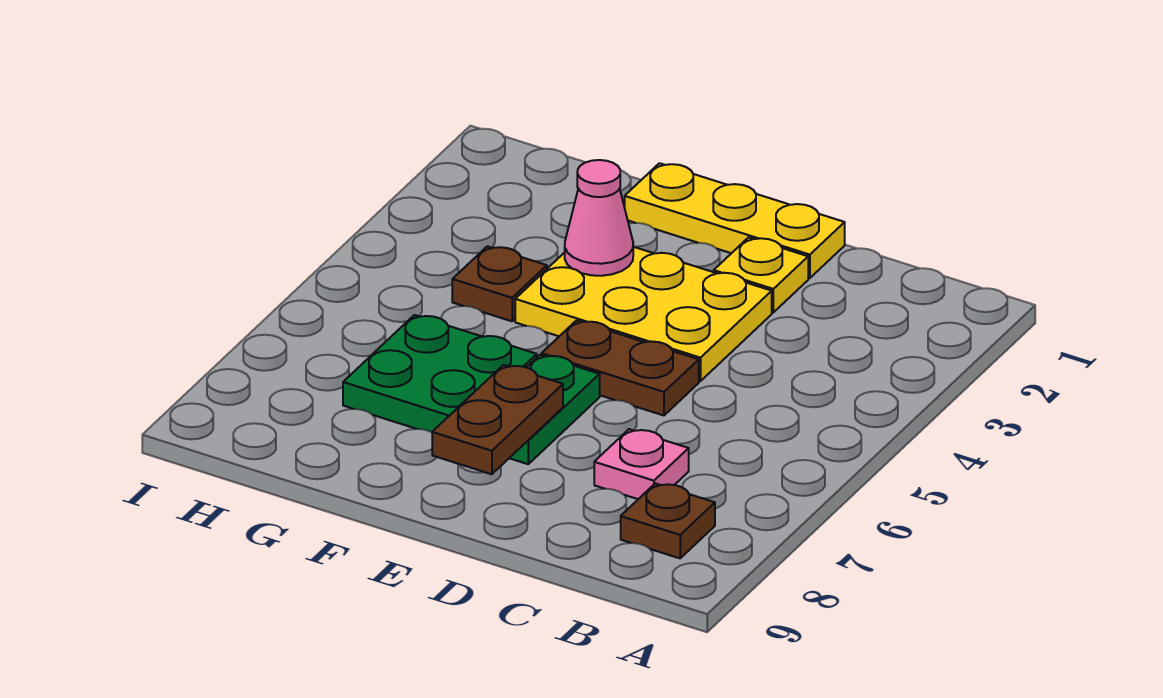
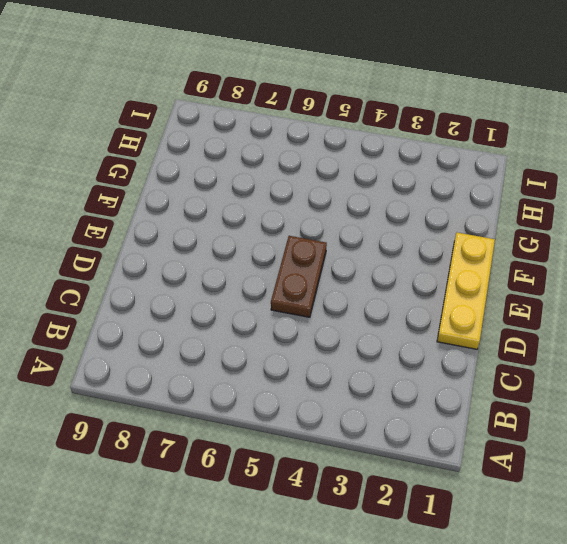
none -> brown plate B8 level 1
none -> pink plate C7 level 1

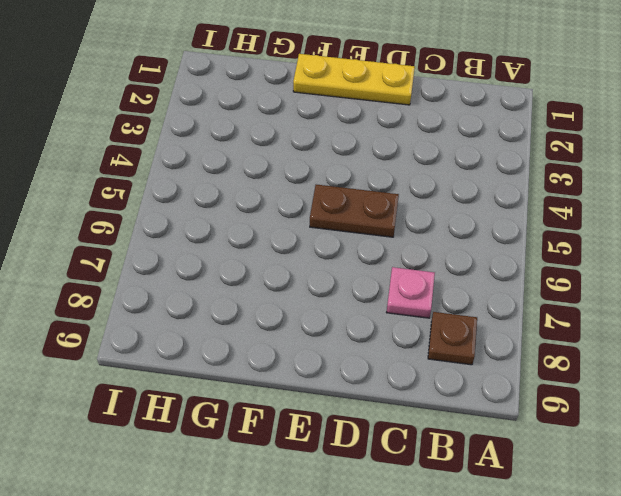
none -> yellow plate D2 level 1
none -> yellow plate D3:F4 level 1

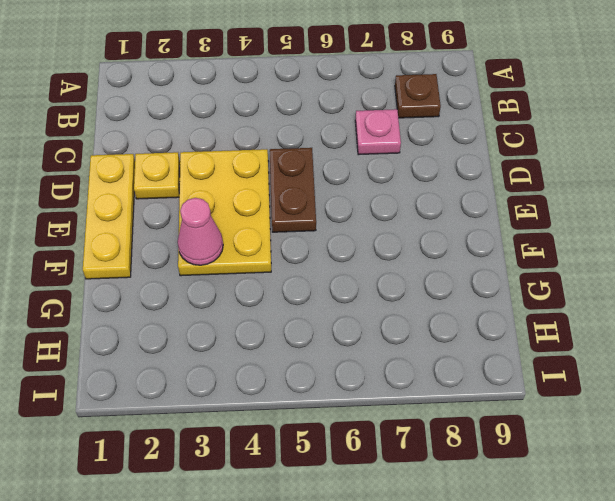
none -> green plate E6:E7 level 1
none -> green plate F6:G7 level 1

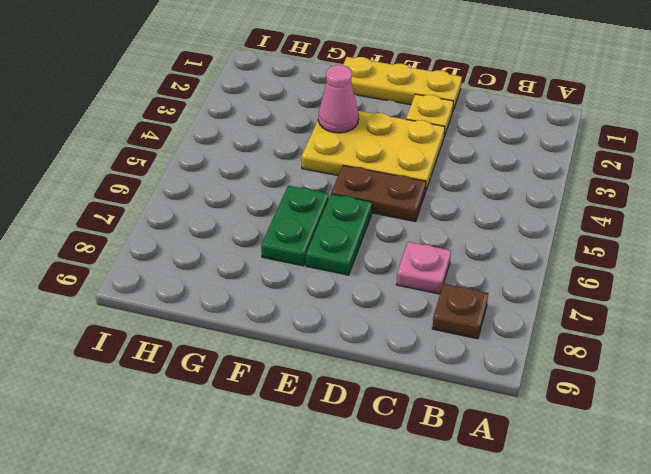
green plate F6:F7 level 1 -> green plate F6:G7 level 1
none -> brown plate G4 level 1
none -> brown plate E7:E8 level 2

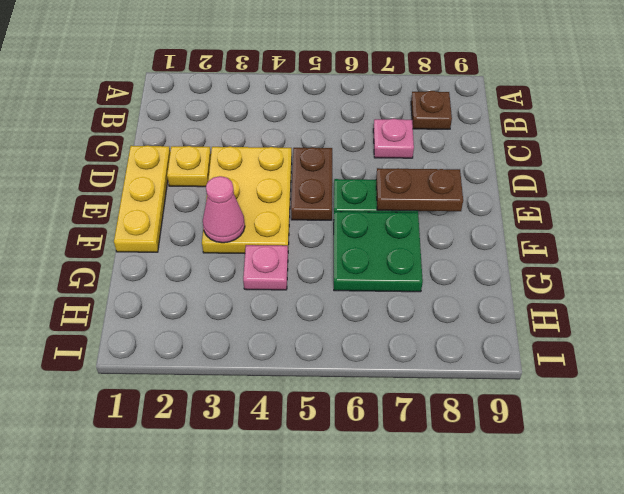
pink plate G4 level 1 -> brown plate G4 level 1

